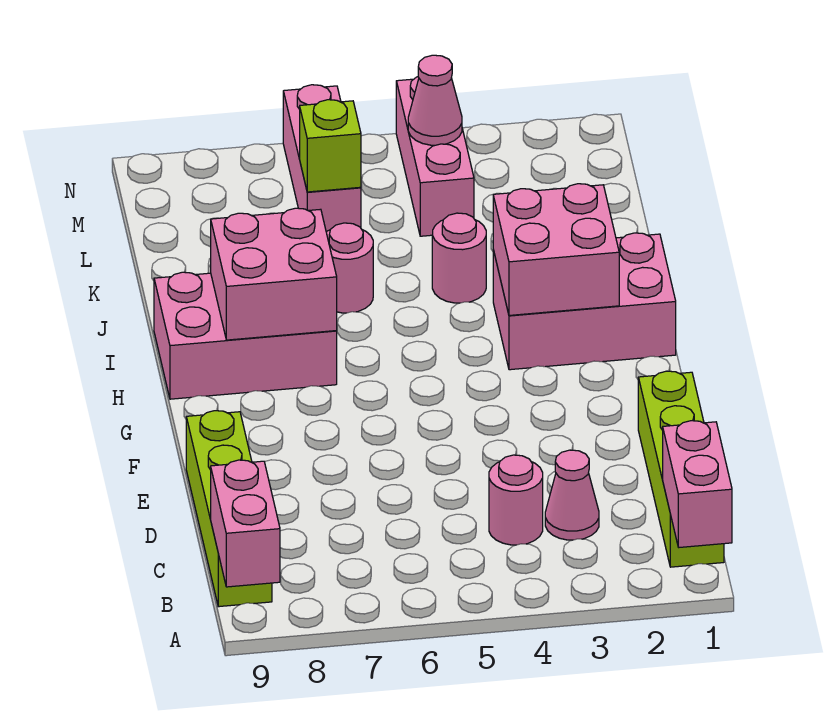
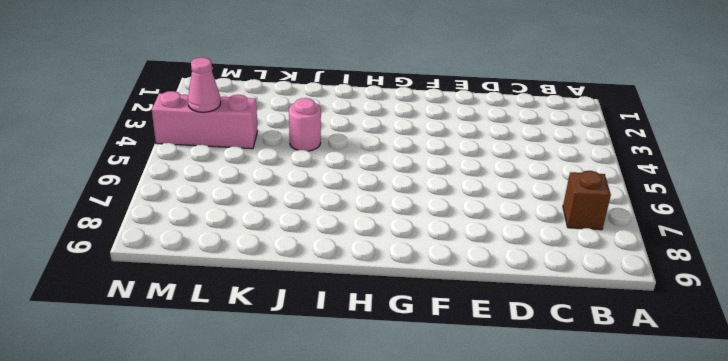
brown brick B7 level 1 -> none
none -> lime brick B1:E1 level 1
none -> lime brick B9:E9 level 1
none -> pink cone C3 level 1

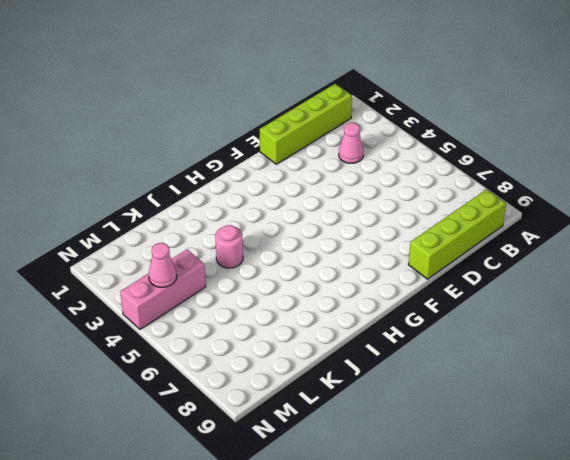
none -> pink round brick C4 level 1
none -> pink brick H1:I3 level 1
none -> pink brick H7:I9 level 1

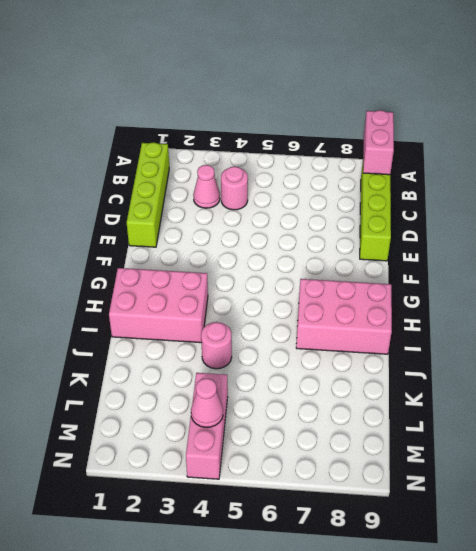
none -> pink round brick J6 level 1
none -> pink brick L6:N6 level 1
none -> pink brick A1:B1 level 2

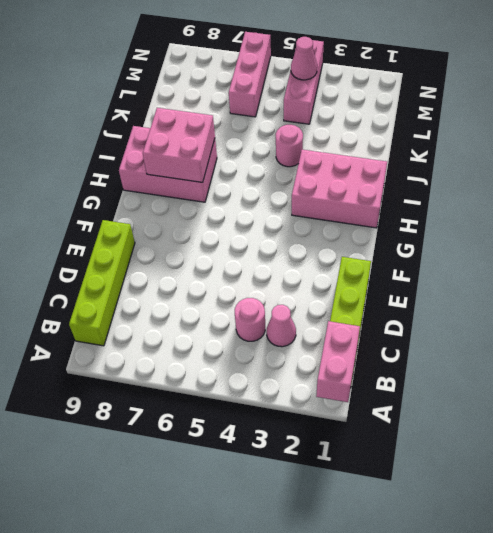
none -> pink round brick J6 level 1
none -> pink brick A9:B9 level 2
none -> pink brick H2:I3 level 2

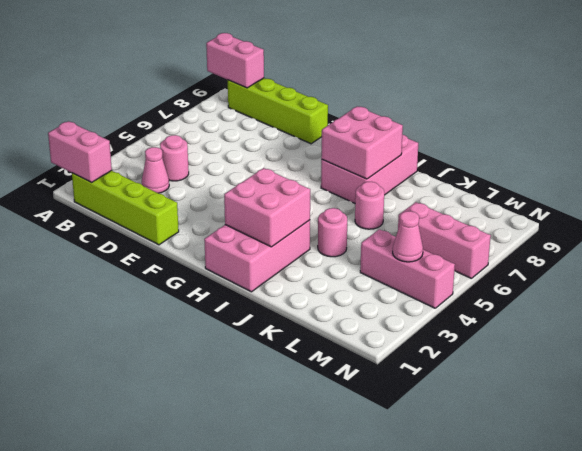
none -> lime brick L6 level 2

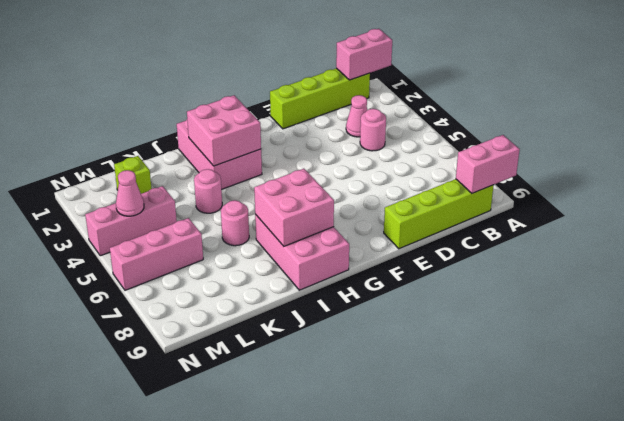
lime brick L2 level 1 -> lime brick L6 level 2

